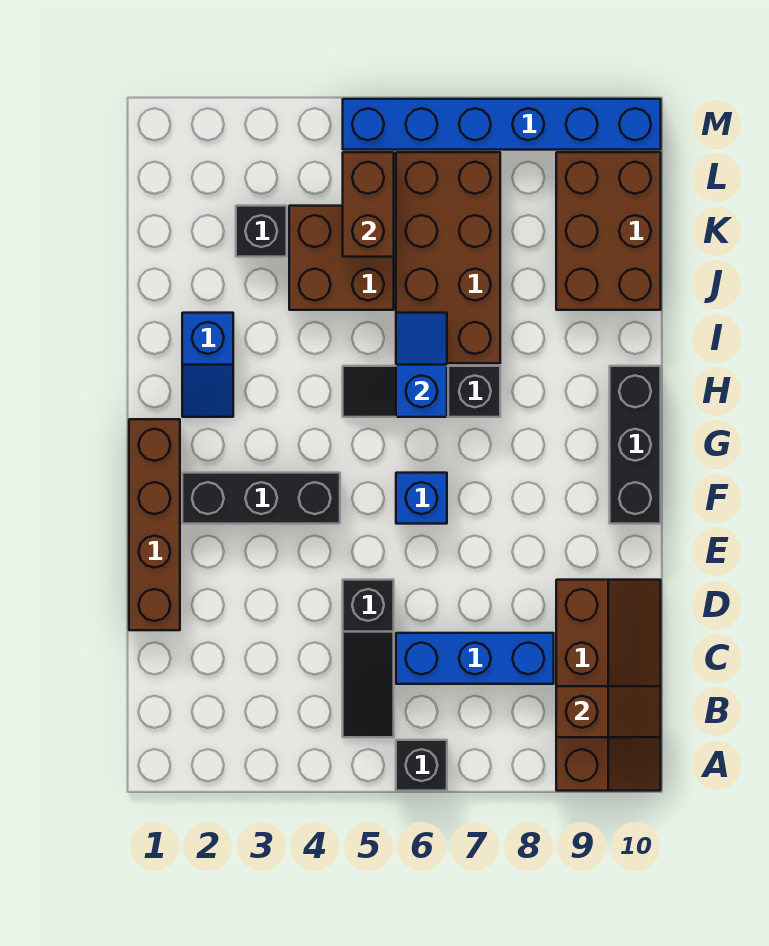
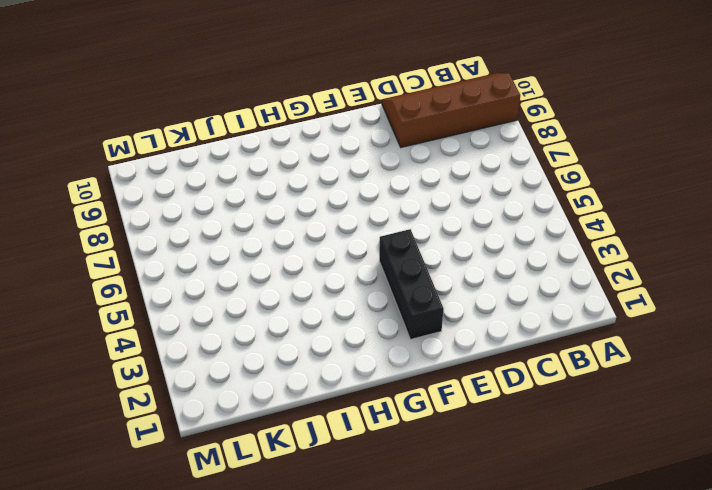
none -> black brick A6 level 1
none -> black slope B5:D5 level 1 top D
none -> blue brick C6:C8 level 1

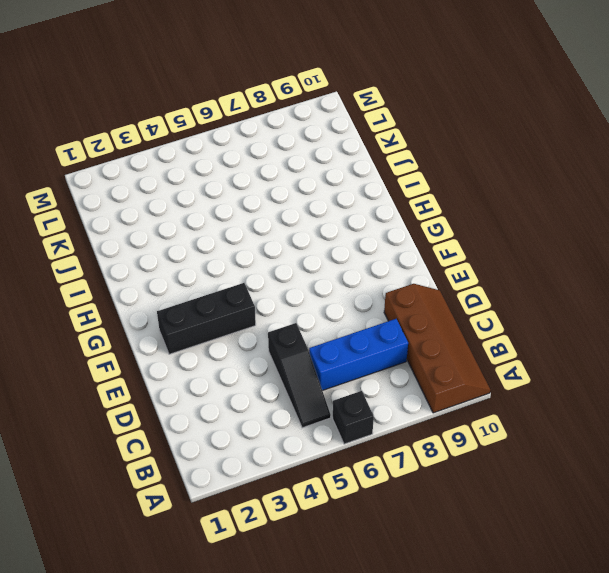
none -> brown brick D1:G1 level 1
none -> blue brick F6 level 1
none -> black brick F10:H10 level 1

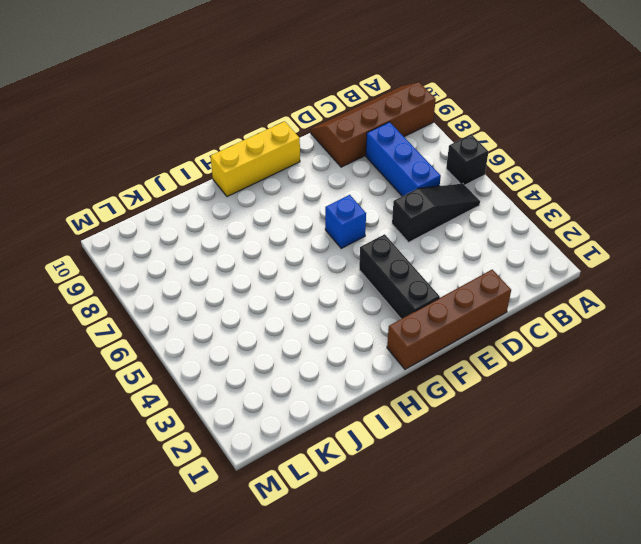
yellow brick F10:H10 level 1 -> black brick F10:H10 level 1
none -> blue slope H2:I2 level 1 top I
none -> black slope H5:H7 level 1 top 7
none -> brown brick I6:L7 level 1

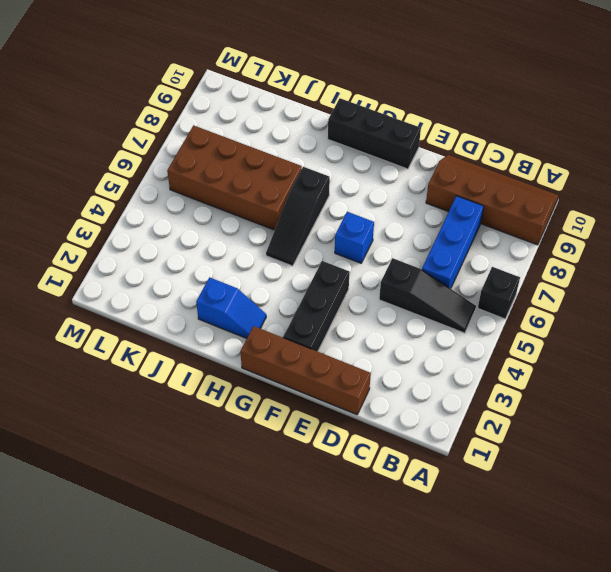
none -> brown brick J4:K5 level 1
none -> brown brick J9:L10 level 1
none -> black brick K3 level 1

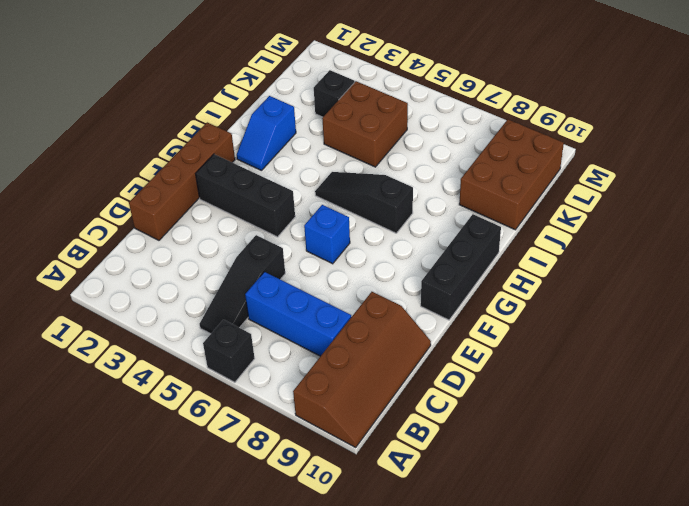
none -> brown brick I6:L7 level 1
none -> blue brick M5:M10 level 1
none -> brown slope B9:B10 level 2 top 9

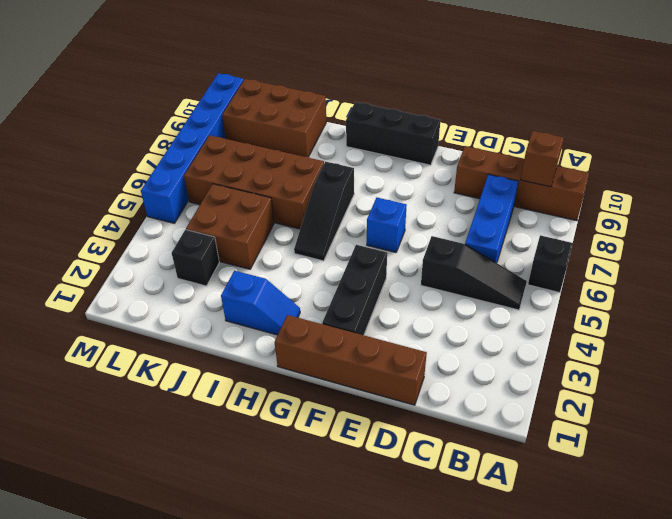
none -> blue slope H6:I6 level 2 top H
none -> brown brick K5:L5 level 2

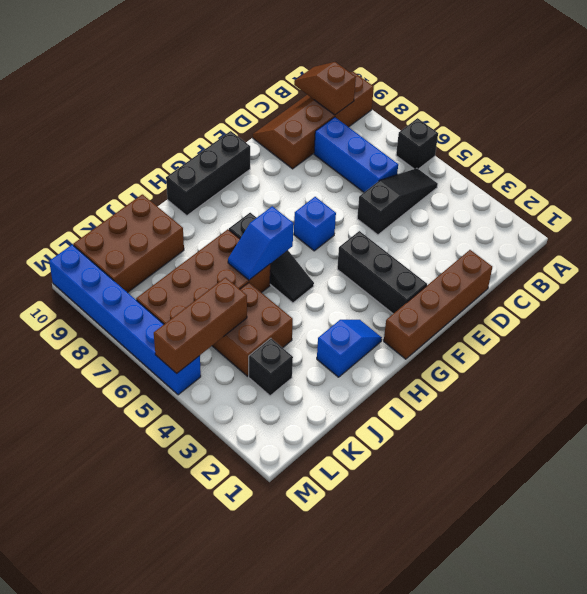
brown brick K5:M5 level 2 -> brown brick K5:L5 level 2

